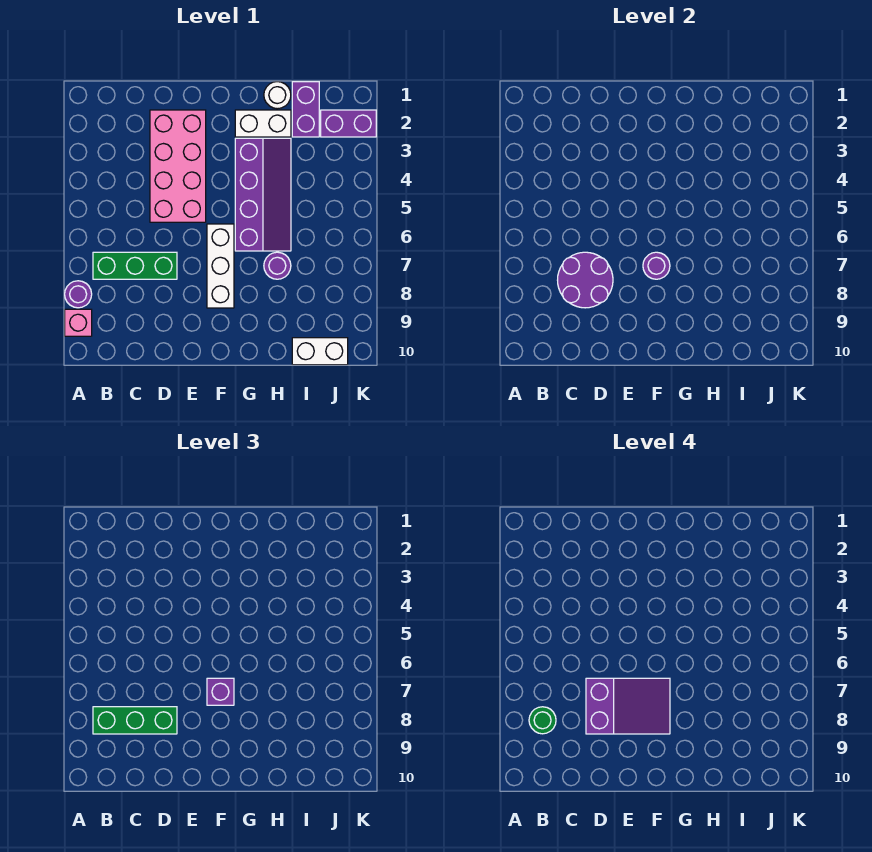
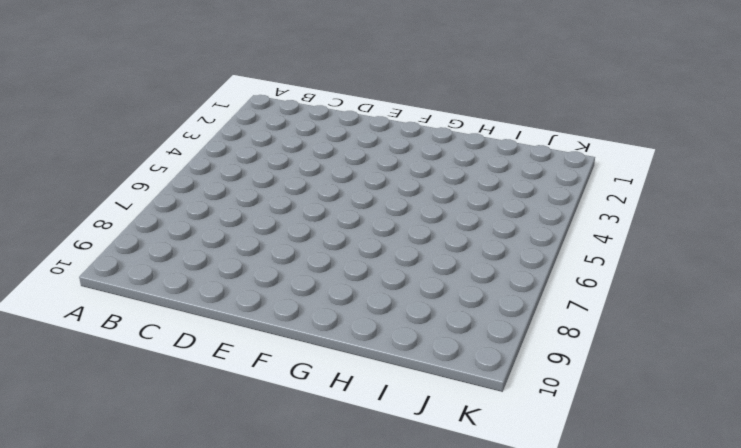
none -> purple round brick A8 level 1
none -> pink brick A9 level 1
none -> green brick B7:D7 level 1

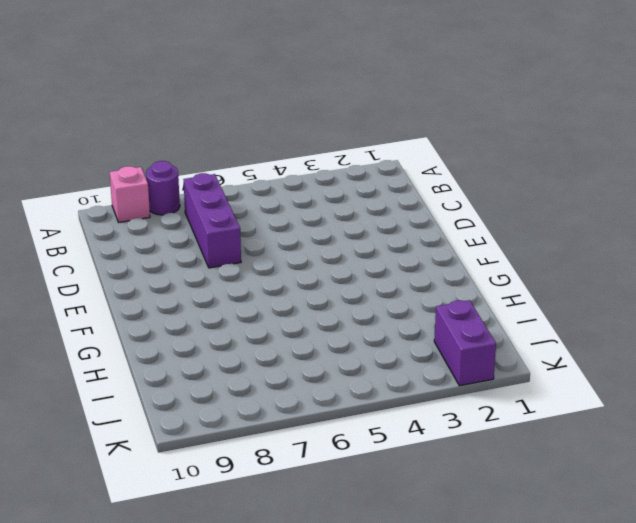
purple brick B7:D7 level 1 -> green brick B7:D7 level 1
none -> pink brick D2:E5 level 1
none -> white brick F6:F8 level 1
none -> white brick G2:H2 level 1

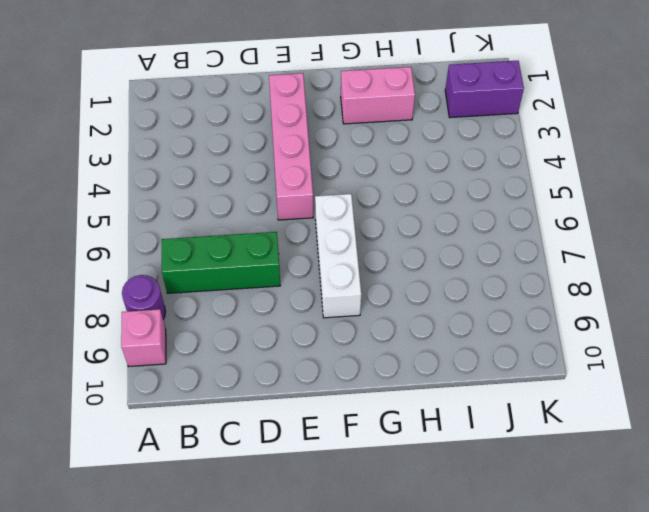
pink brick E2:E5 level 1 -> pink brick D2:E5 level 1
pink brick G2:H2 level 1 -> white brick G2:H2 level 1
none -> purple slope G3:H6 level 1 top G
none -> white round brick H1 level 1
none -> purple round brick H7 level 1

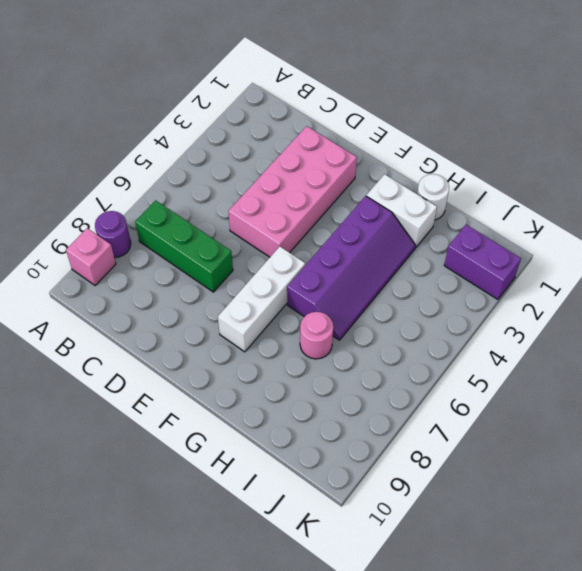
pink round brick H7 level 1 -> purple round brick H7 level 1
none -> purple brick I1:I2 level 1
none -> white brick I10:J10 level 1
none -> purple round brick C7:D8 level 2

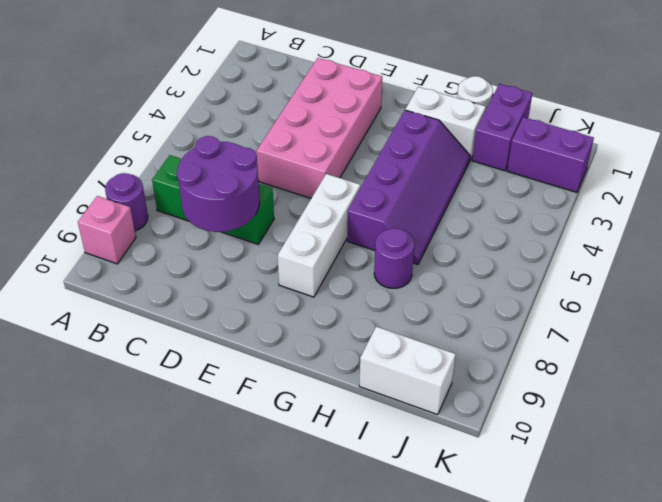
none -> purple round brick F7 level 2
none -> green brick B8:D8 level 3
none -> purple brick F7 level 3

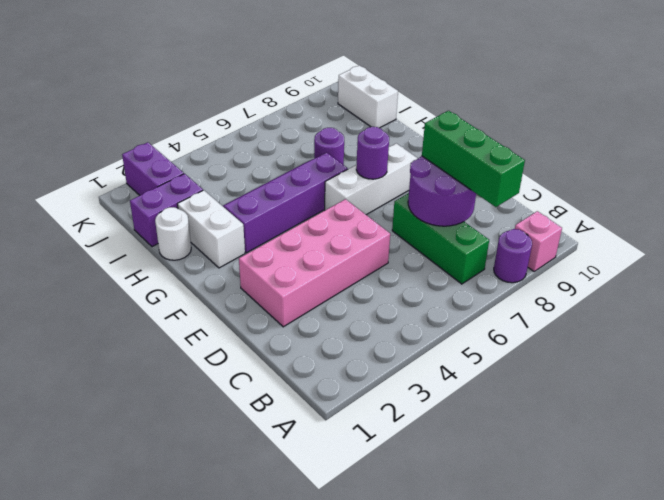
none -> purple brick F7 level 3
none -> green round brick B8 level 4
none -> purple slope D7:F8 level 4 top D

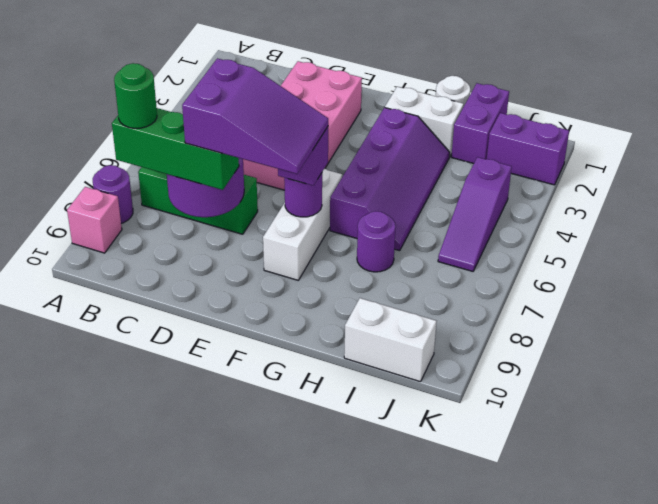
purple slope J4:J6 level 1 top 4 -> none

